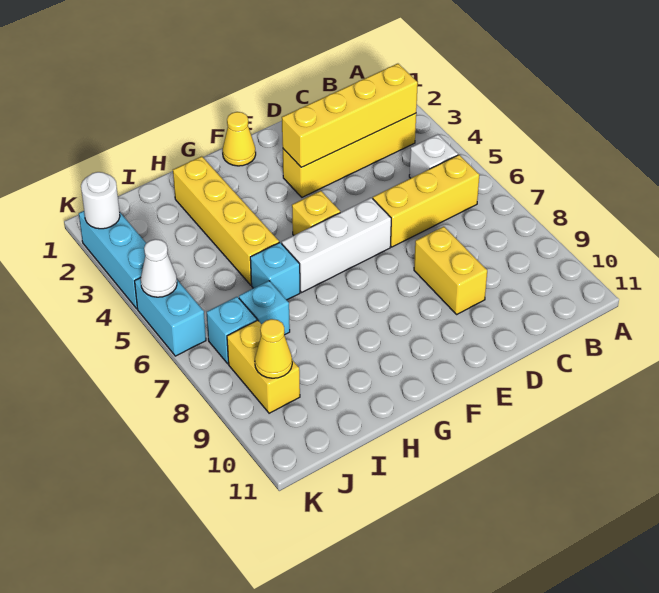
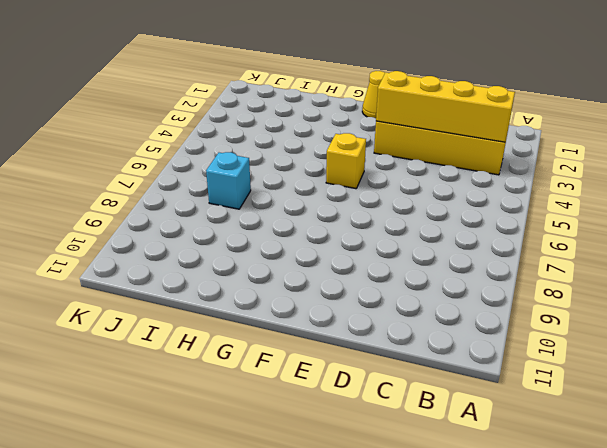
none -> white brick B5 level 1
none -> yellow brick B6:D6 level 1
none -> yellow brick D8:D9 level 1

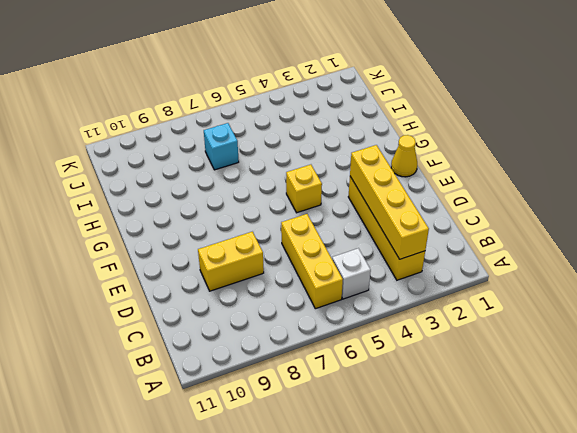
none -> white brick E6:G6 level 1
none -> yellow brick H2:H5 level 1
none -> cyan brick H6 level 1

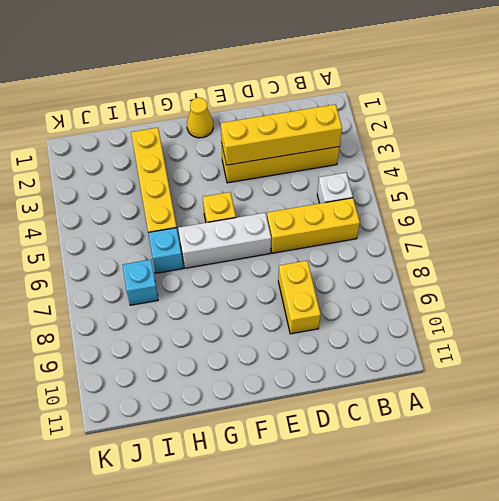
none -> cyan brick J7 level 1
none -> yellow brick J8:J9 level 1
none -> cyan brick K2:K4 level 1

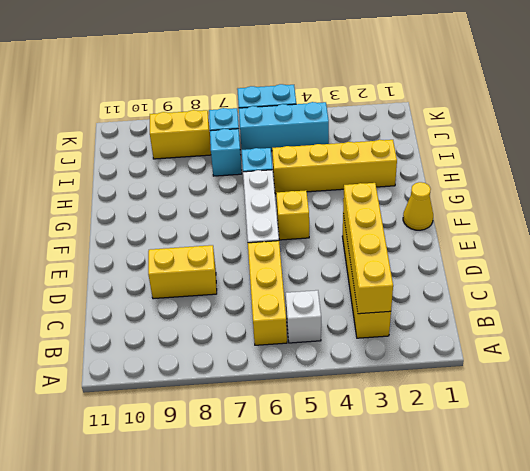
cyan brick J4:J6 level 1 -> cyan brick K2:K4 level 1
none -> yellow cone J9 level 2
none -> white round brick K2 level 2
none -> white cone K5 level 2

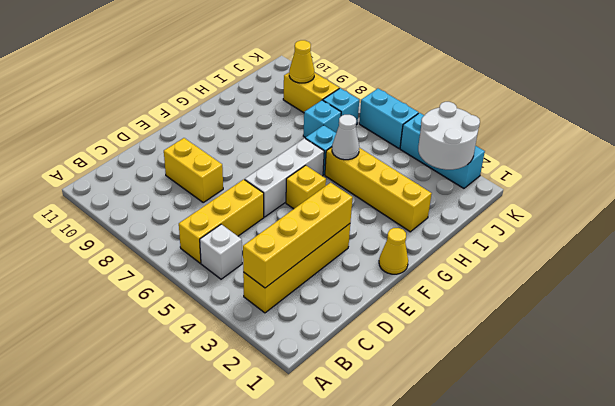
white cone H5 level 2 -> white cone K5 level 2
white round brick J2:K3 level 2 -> white round brick K2 level 2

